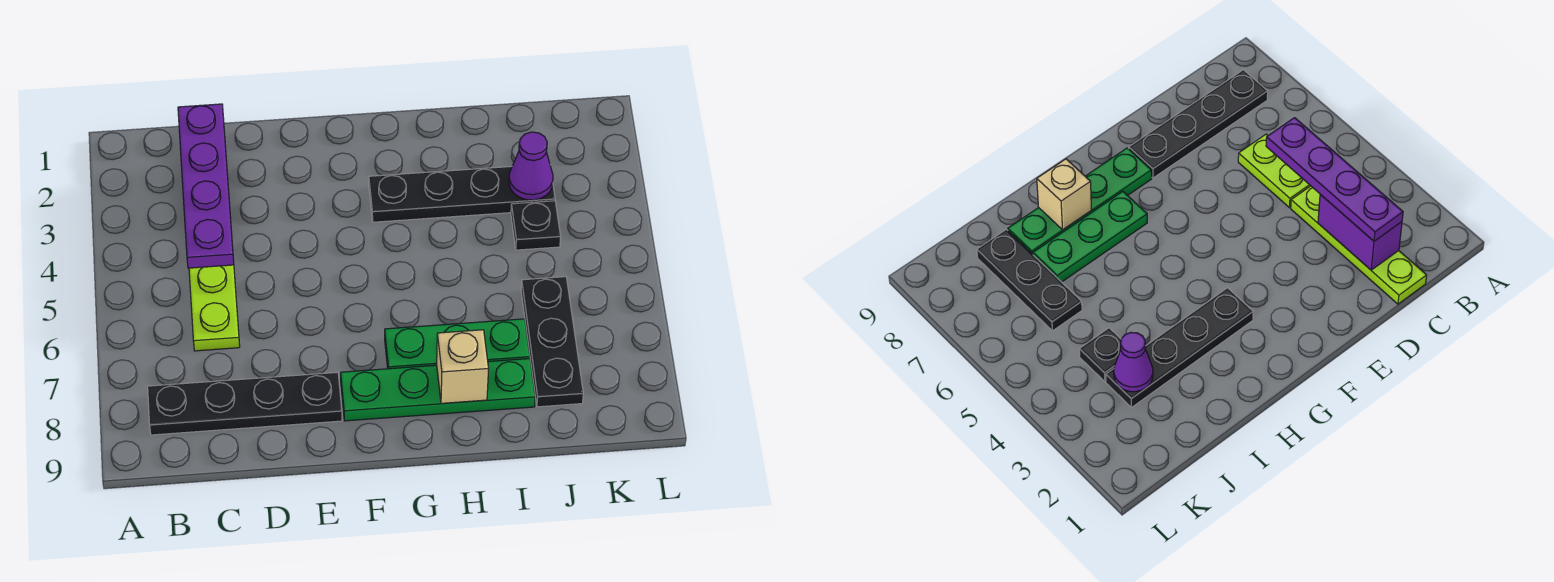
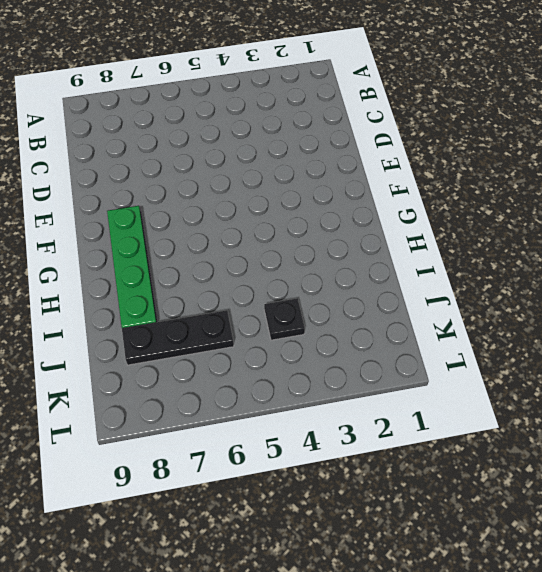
none -> black plate B8:E8 level 1
none -> lime plate C1:C4 level 1
none -> lime plate C5:C6 level 1

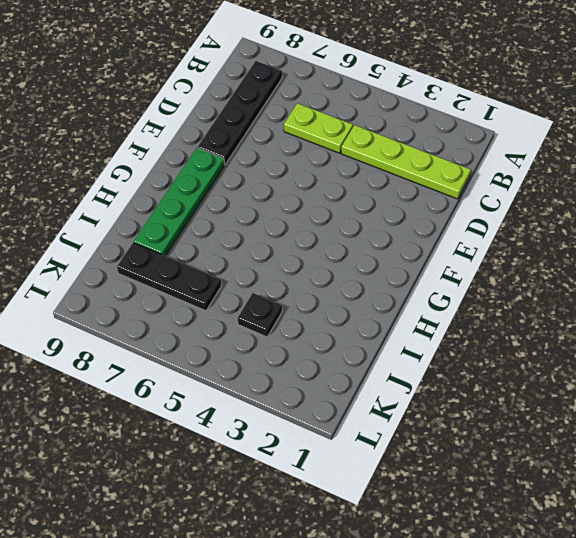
none -> black plate G3:J3 level 1
none -> green plate G7:I7 level 1
none -> purple brick C2:C3 level 2

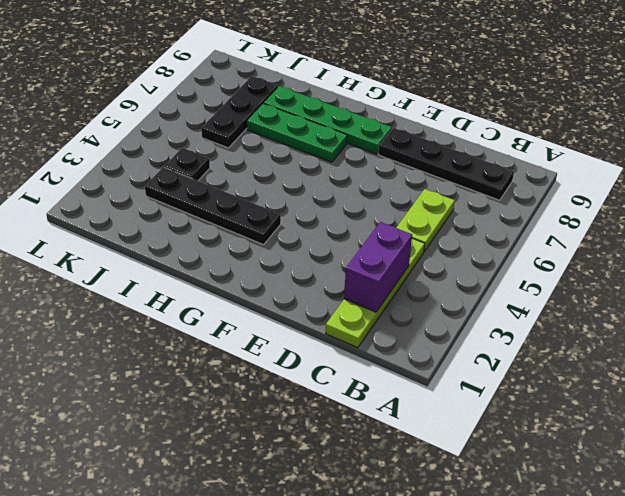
none -> tan brick H8 level 2
none -> purple cone J3 level 2
none -> purple plate C2:C5 level 3

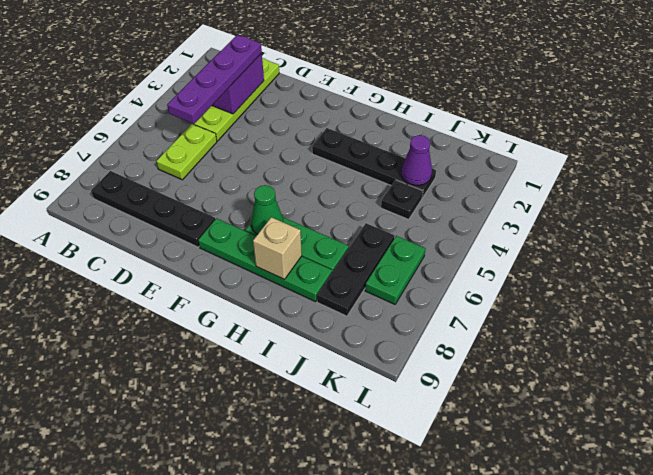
green cone G7 level 2 -> none
green plate K6:K7 level 1 -> none

